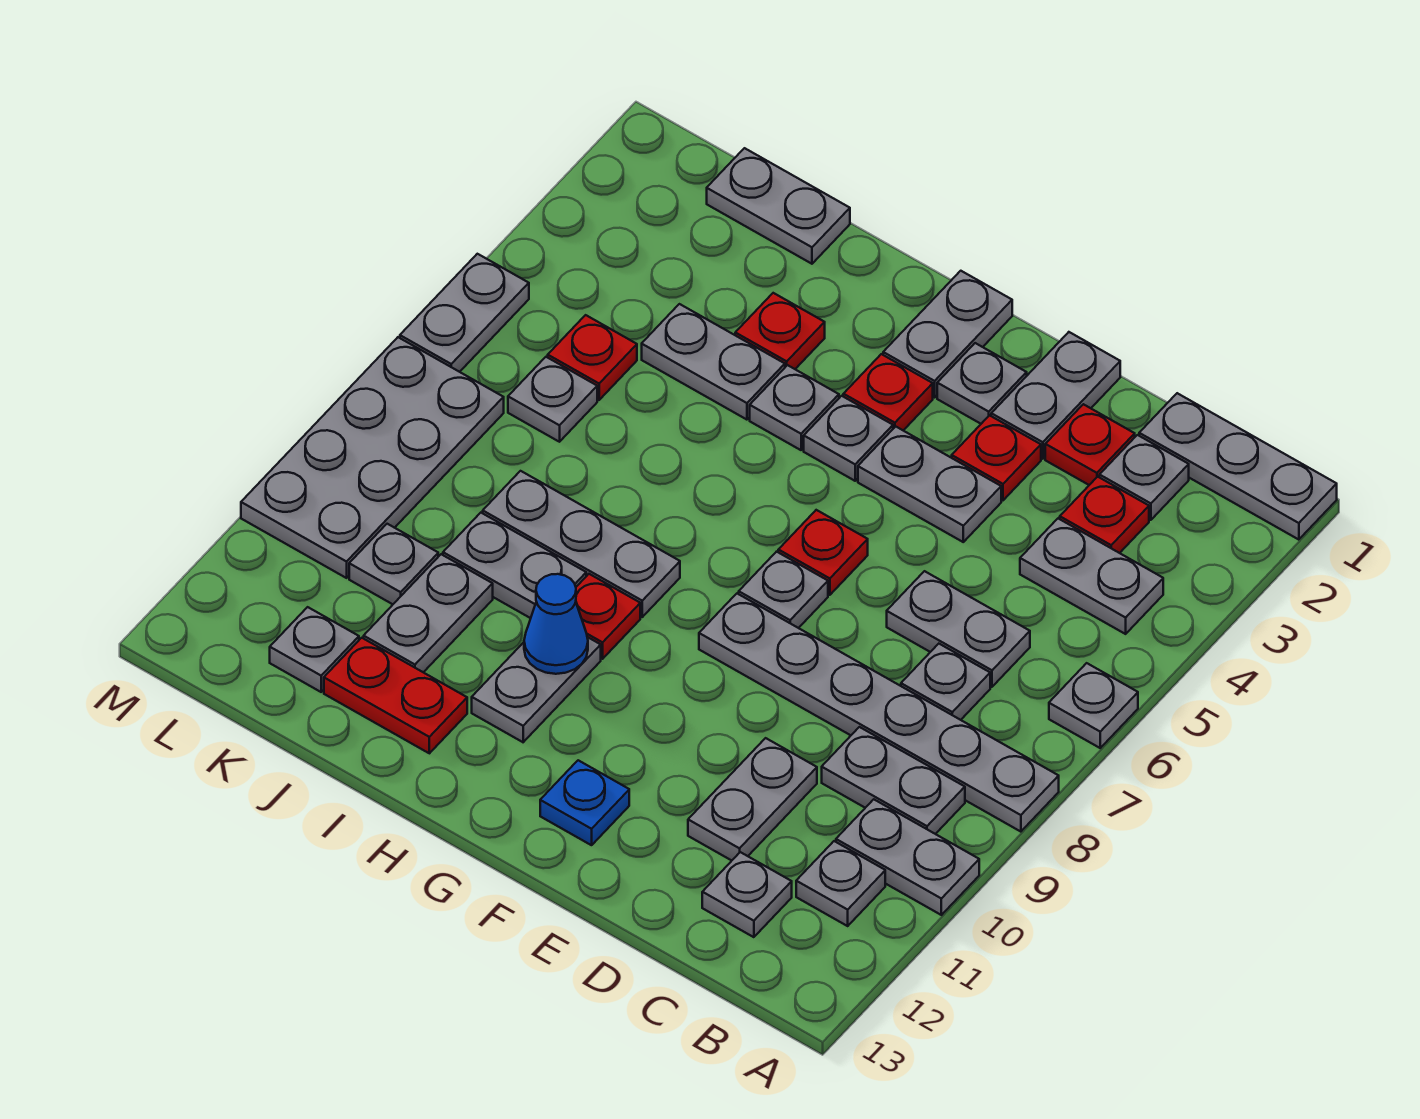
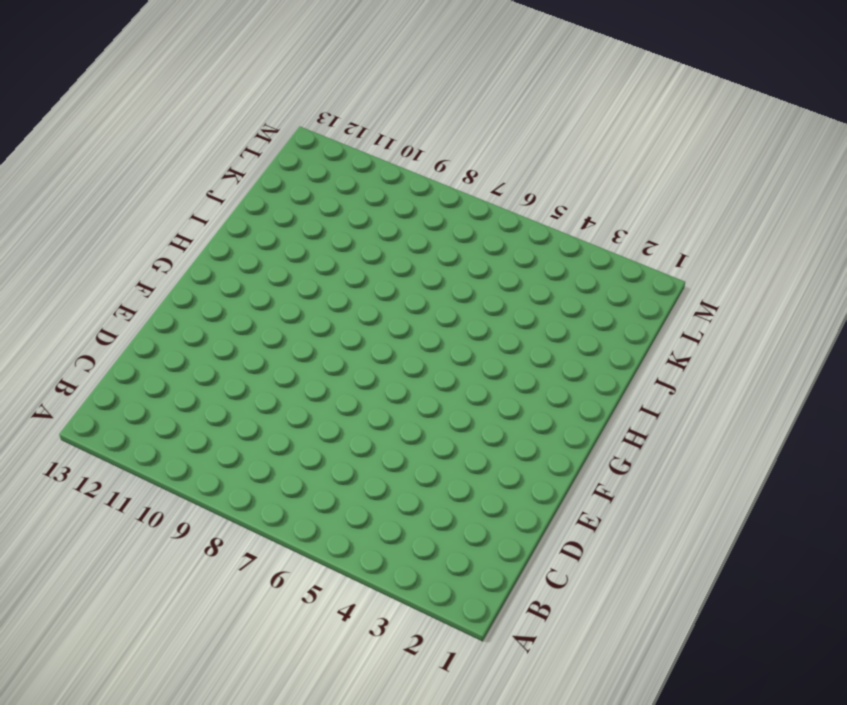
none -> grey plate A1:C1 level 1
none -> grey plate A6 level 1
none -> grey plate A8:F8 level 1
none -> grey plate A10:B10 level 1

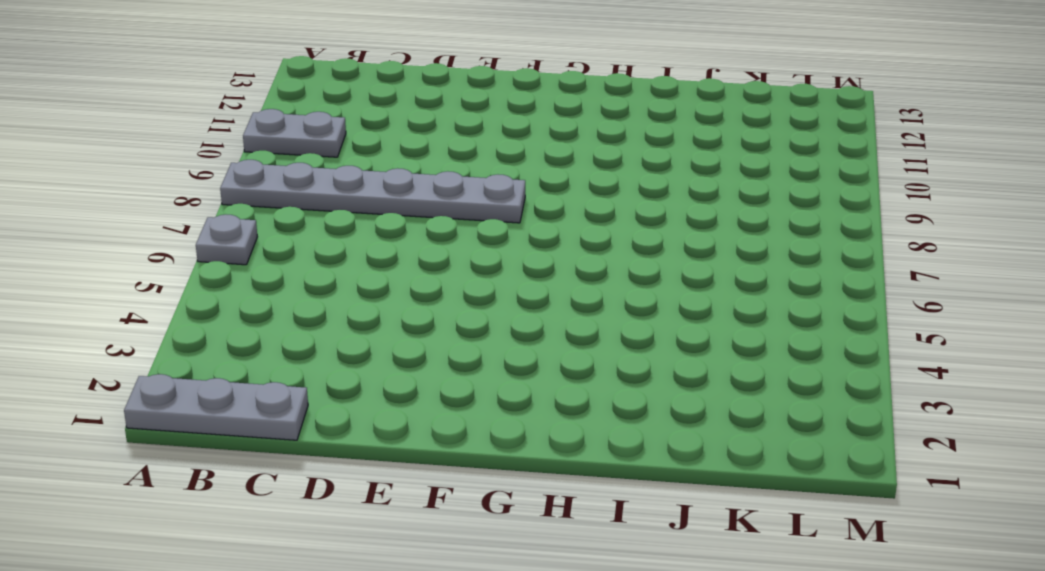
none -> grey plate B4:C4 level 1
none -> grey plate B9:C9 level 1
none -> grey plate B11 level 1
none -> grey plate C2 level 1

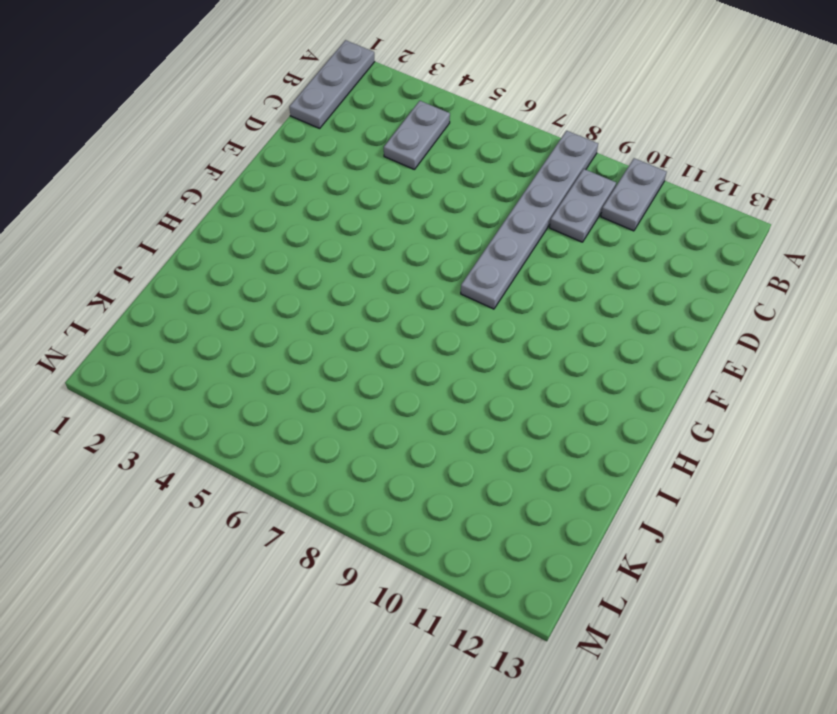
none -> grey plate A6 level 1
none -> grey plate B11 level 1
none -> grey plate C2 level 1
none -> red plate C3 level 1

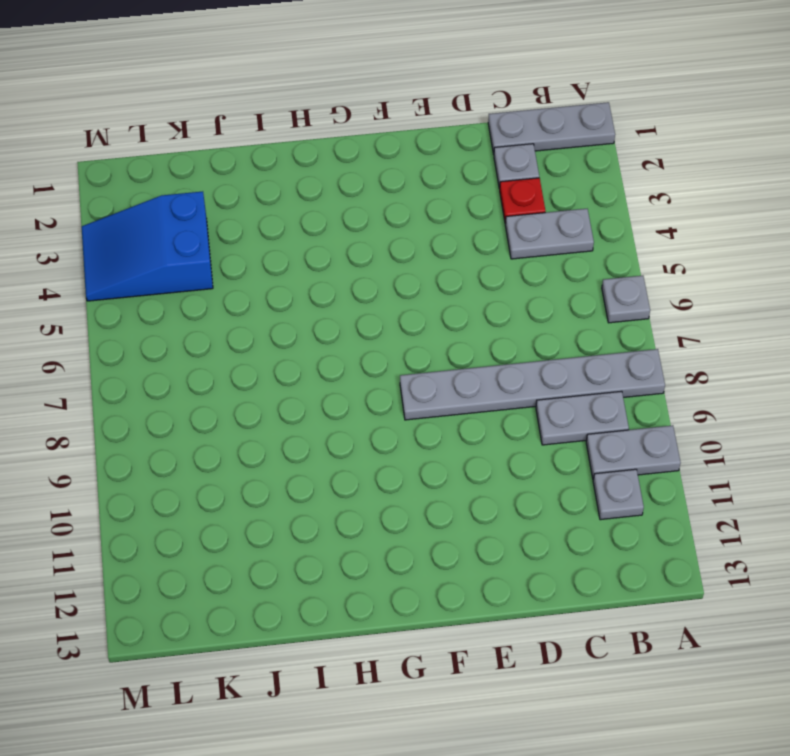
blue slope K3:M4 level 1 top K -> none
none -> grey plate C6:D6 level 1
none -> grey plate C7 level 1
none -> grey plate C12 level 1
none -> red plate D2 level 1

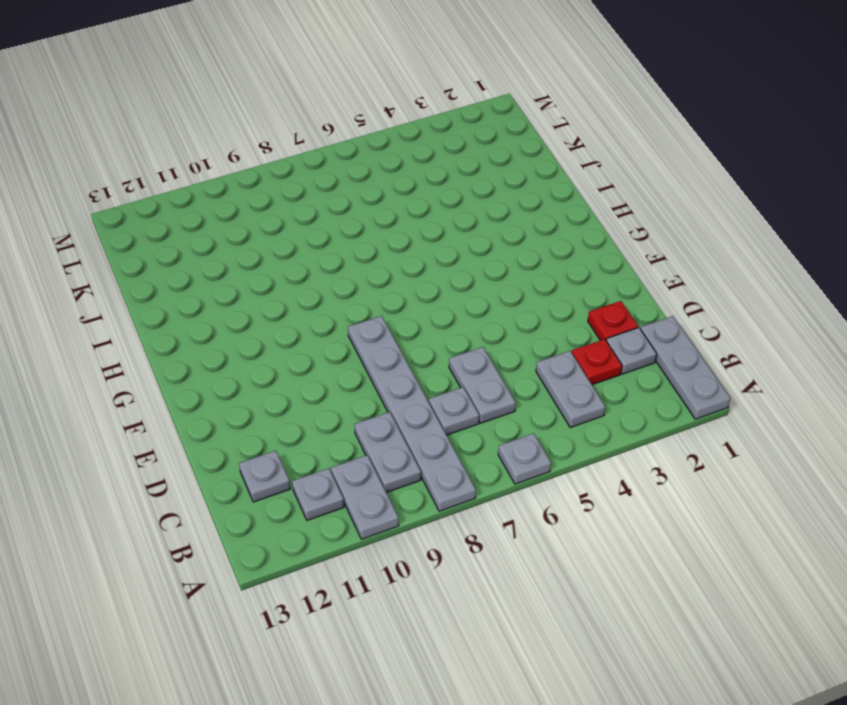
none -> grey plate D10:D11 level 1
none -> grey plate E1:E2 level 1
none -> red plate E3 level 1
none -> grey plate E4:F4 level 1

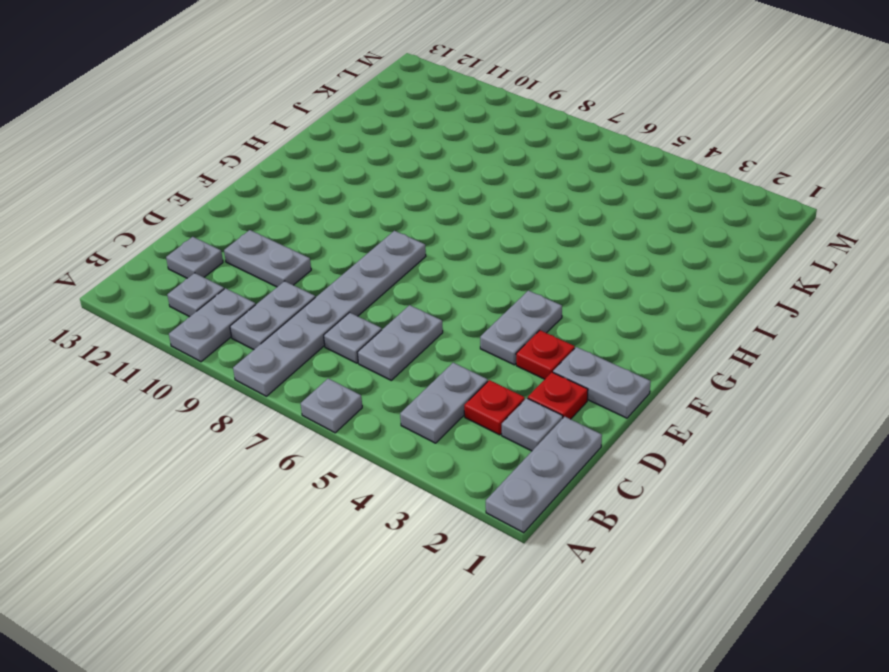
none -> grey plate F2 level 1
none -> red plate F6 level 1
none -> grey plate F7 level 1
none -> blue plate F12 level 1

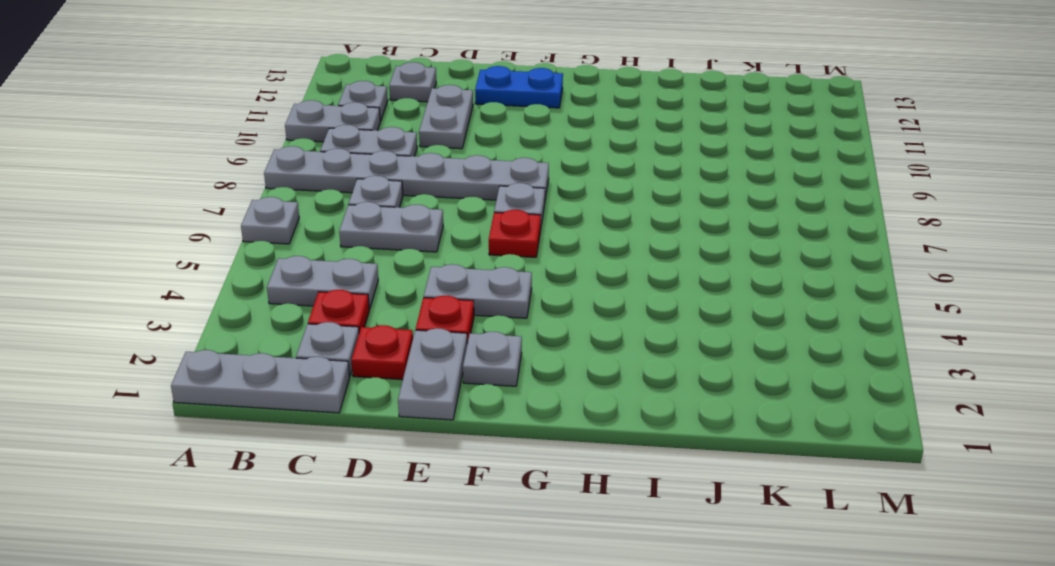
blue plate E12:F12 level 1 -> blue plate F12 level 1
none -> grey plate G1:G2 level 1
none -> red plate G3 level 1
none -> grey plate G4 level 1
none -> grey plate H4 level 1

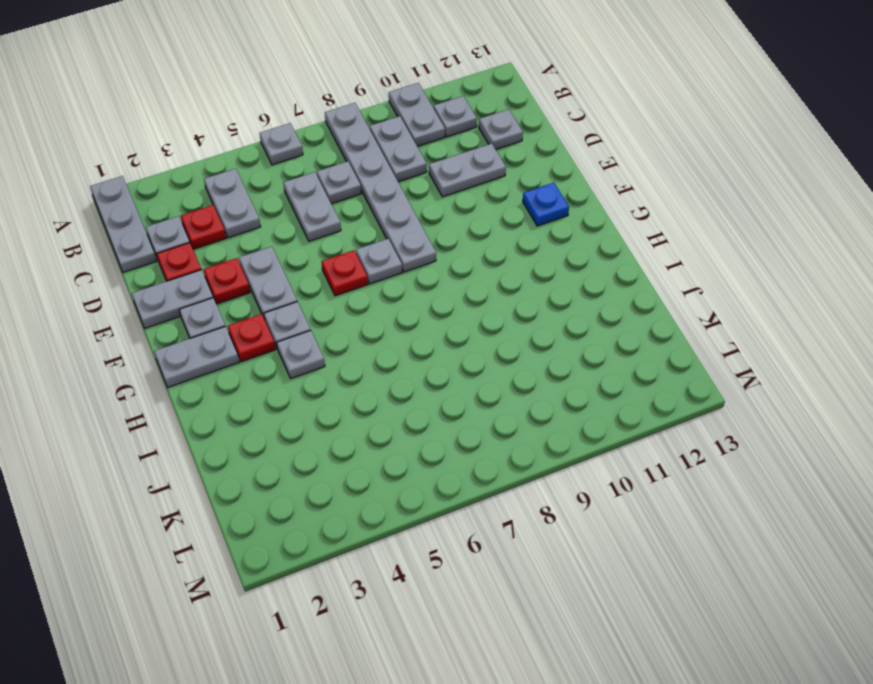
none -> grey plate H8:J8 level 1
none -> red plate H9 level 1
none -> grey plate H10:H11 level 1
none -> red plate I3 level 1

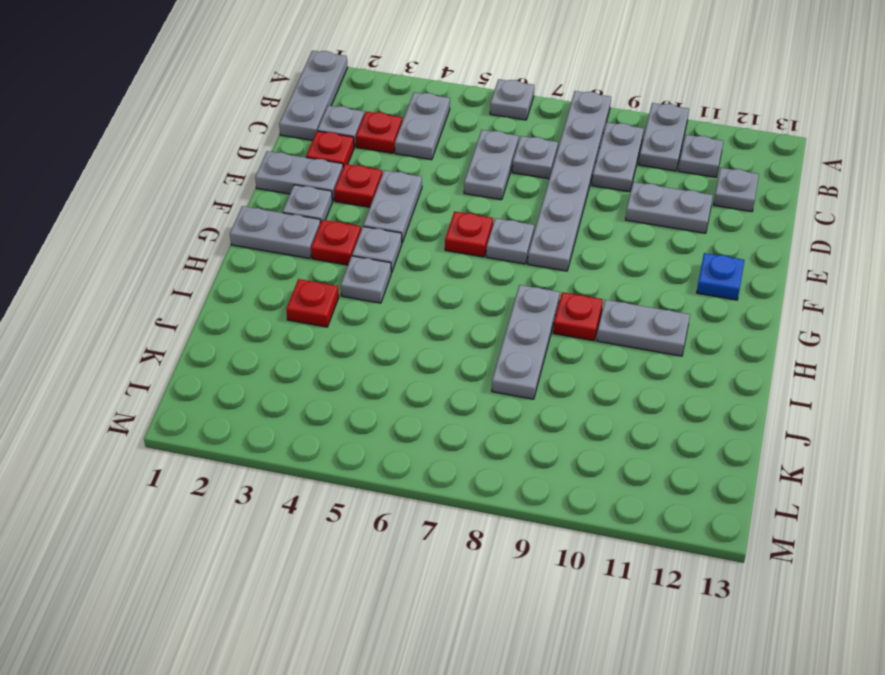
none -> grey plate I4:J4 level 1
none -> grey plate I9:J9 level 1
none -> red plate I12:J12 level 1
none -> grey plate J1:K1 level 1

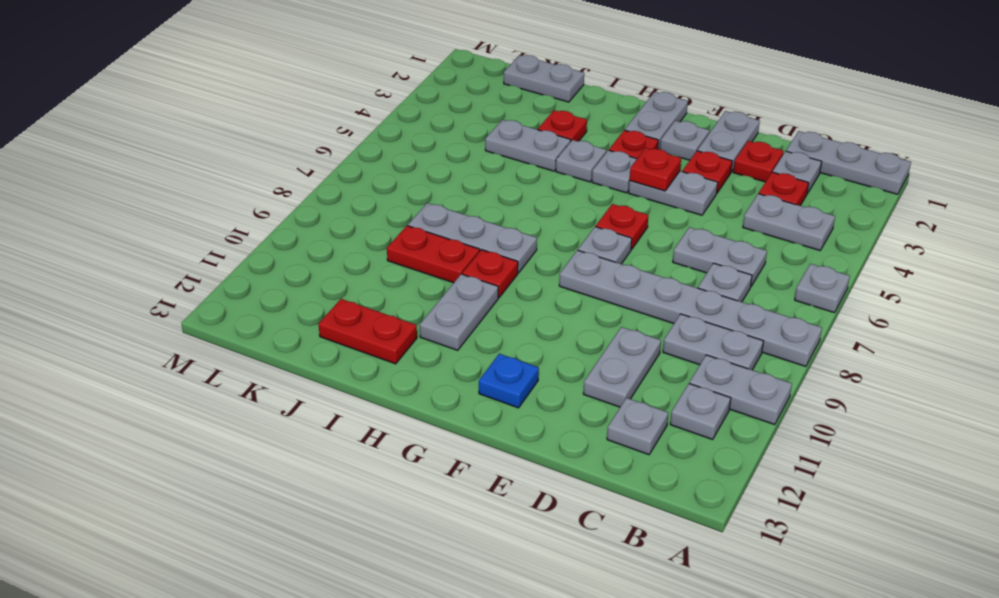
red plate F4 level 2 -> red plate K5 level 1
red plate I9:J9 level 1 -> grey plate I9:J9 level 1
none -> grey plate J10:J11 level 1
none -> grey plate K6 level 1
none -> grey plate K10 level 1
none -> grey plate K12 level 1

